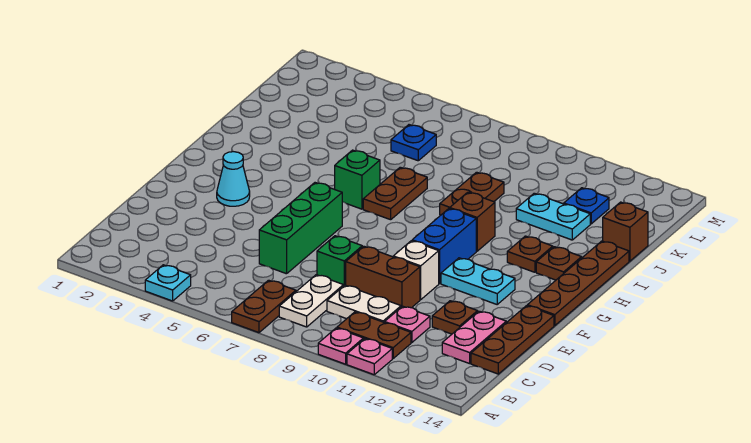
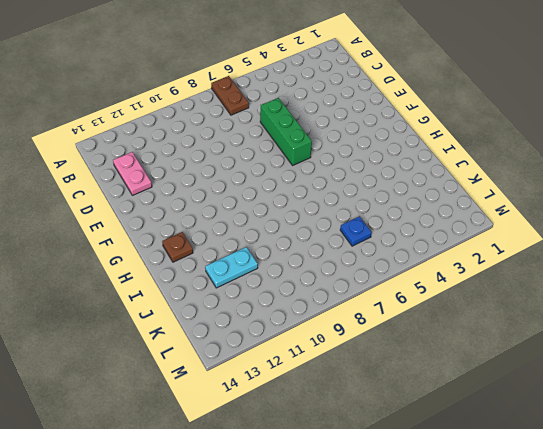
none -> cyan plate A4 level 1
none -> pink plate A10 level 1
none -> pink plate A11 level 1

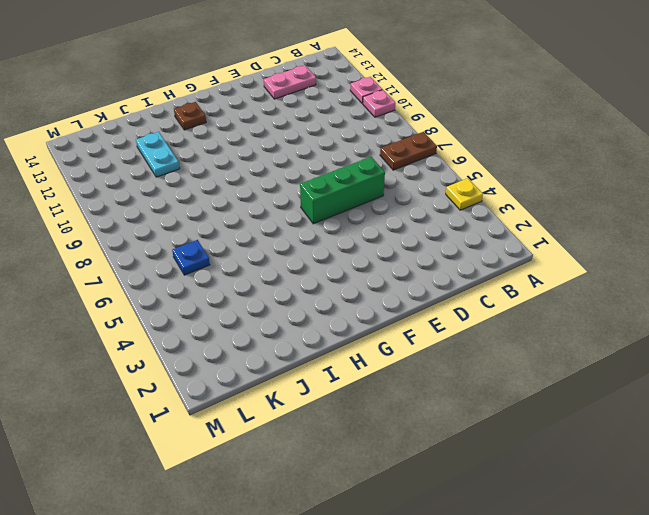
yellow plate A4 level 1 -> cyan plate A4 level 1
none -> white plate B8:C8 level 1
none -> brown plate B10:B11 level 1
none -> white plate C9:C10 level 1

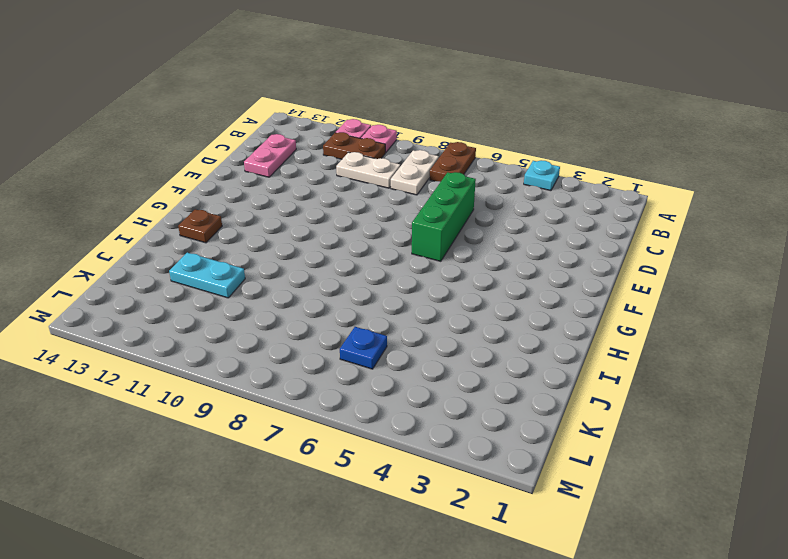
none -> pink plate C11 level 1
none -> brown plate C14:E14 level 1
none -> green brick D8 level 1

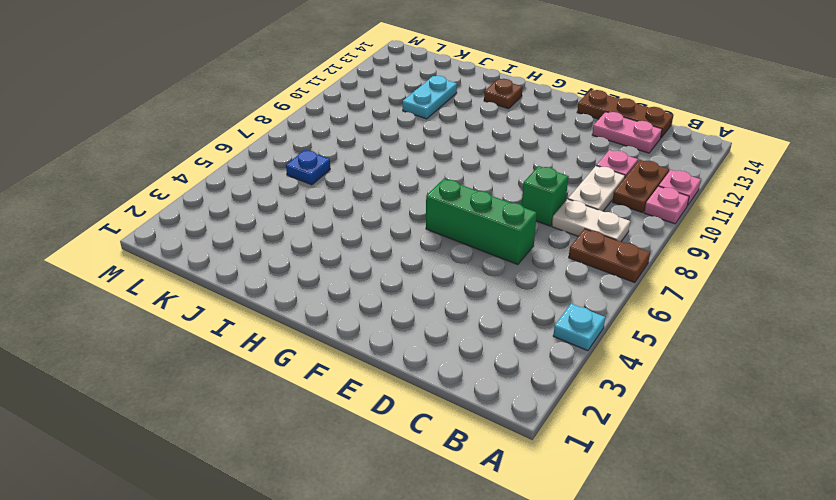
none -> brown brick D9:D10 level 1
none -> brown plate D12 level 1
none -> white brick E10 level 1

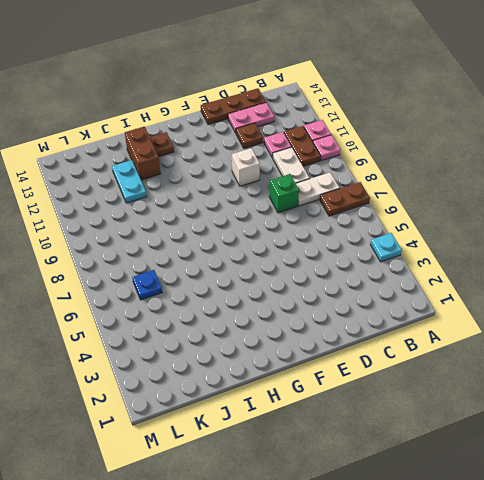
brown brick I12:I13 level 1 -> brown brick D9:D10 level 1
none -> green brick D6:F6 level 1
none -> cyan cone F3 level 1
none -> blue brick F10:G10 level 1

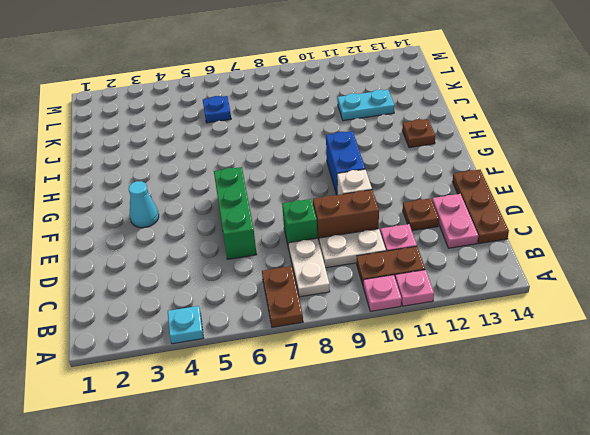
none -> cyan plate F11:F12 level 1
none -> brown plate F14:I14 level 1
none -> green brick H6 level 1

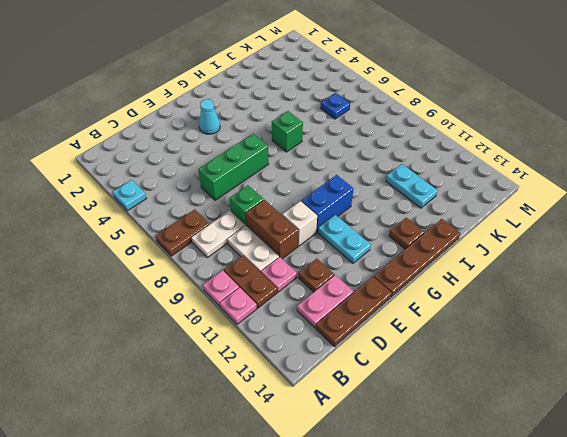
none -> brown plate H7:I7 level 1
none -> brown brick H10 level 1
none -> brown plate H12 level 1

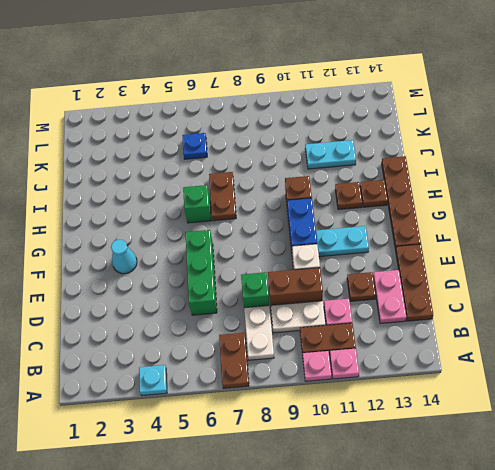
none -> brown plate I9:J9 level 1
none -> brown brick J14 level 1
none -> blue plate K12 level 1

